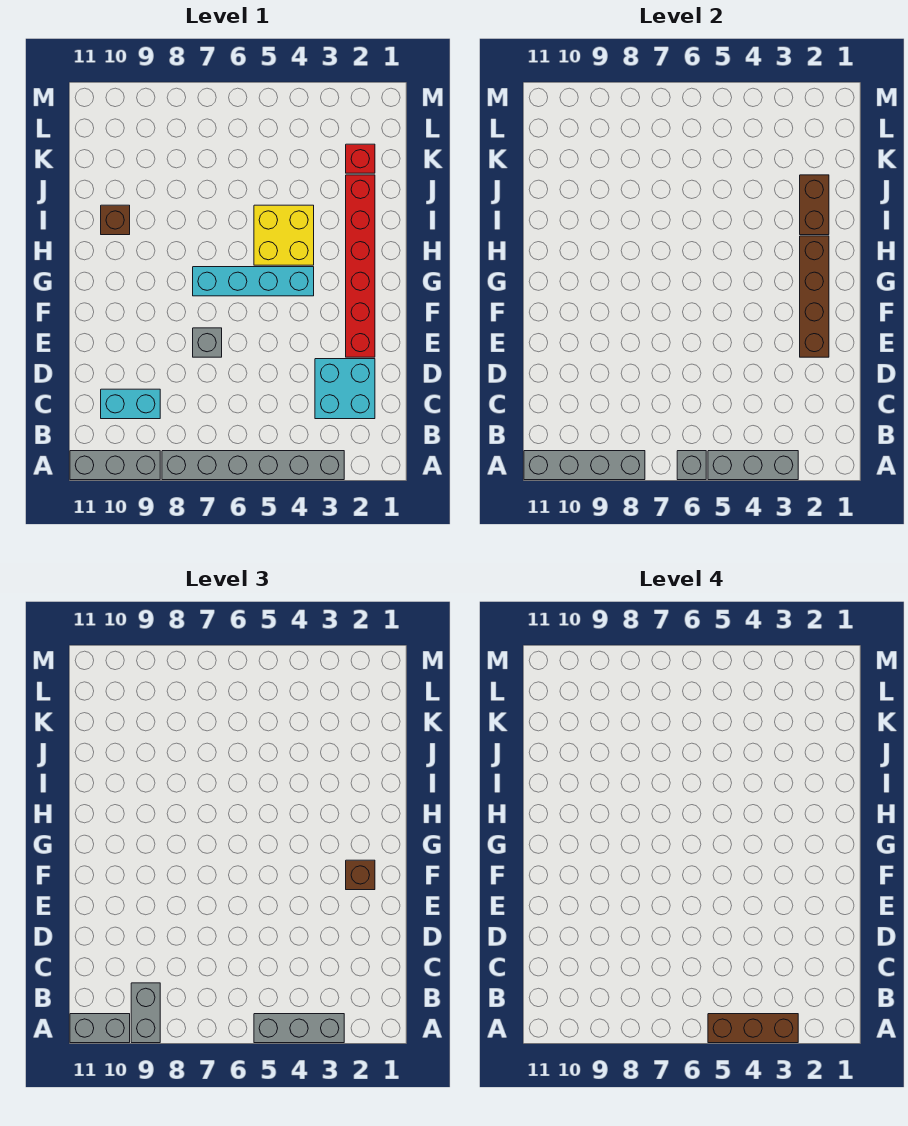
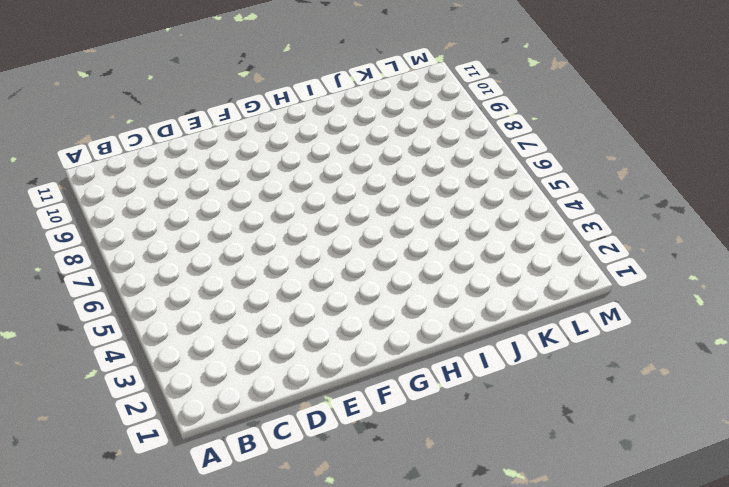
none -> grey brick A3:A8 level 1
none -> grey brick A9:A11 level 1
none -> cyan brick C2:D3 level 1

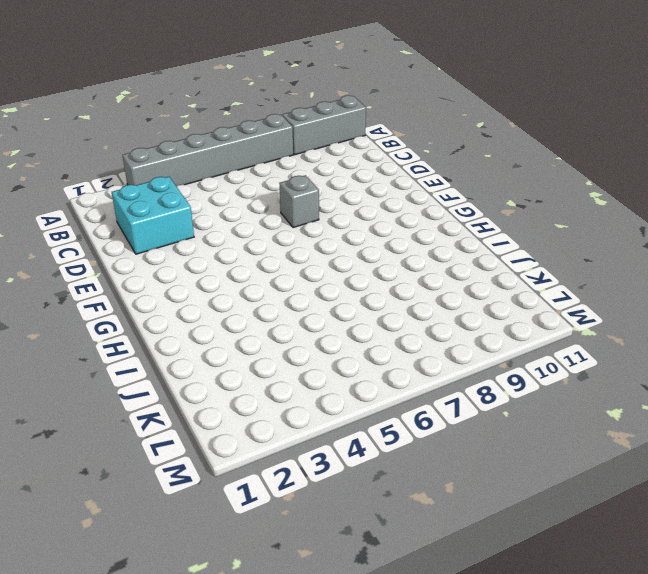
none -> cyan brick C9:C10 level 1
none -> red brick E2:J2 level 1
none -> cyan brick G4:G7 level 1

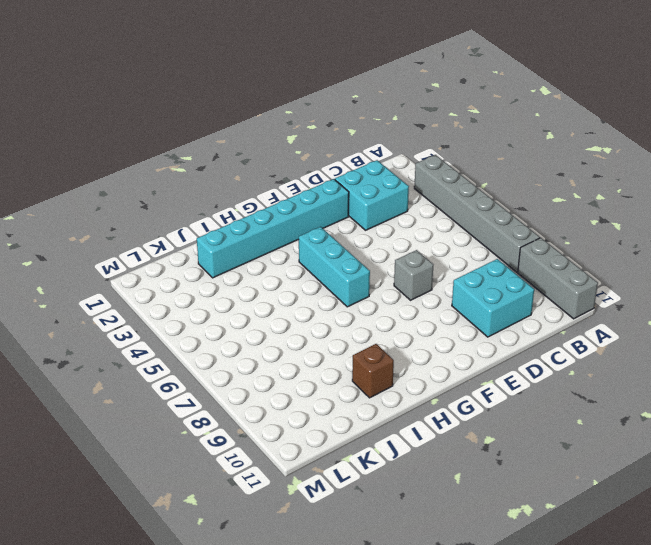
cyan brick C9:D10 level 1 -> cyan brick C9:C10 level 1
cyan brick E2:J2 level 1 -> red brick E2:J2 level 1
cyan brick G4:G6 level 1 -> cyan brick G4:G7 level 1
none -> yellow brick H4:I5 level 1
none -> red brick K2 level 1
none -> grey brick A3:A5 level 2

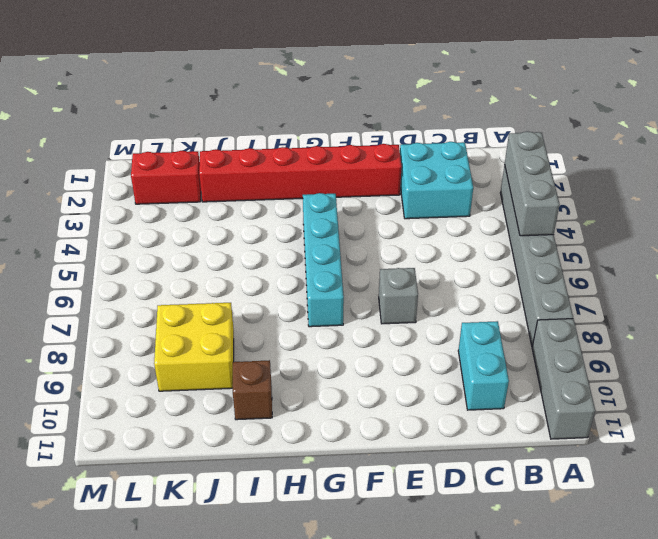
yellow brick J8:K9 level 1 -> yellow brick H4:I5 level 1
red brick K2:L2 level 1 -> red brick K2 level 1
none -> grey brick A6 level 2
none -> grey brick A8:A11 level 2
none -> brown brick E2:H2 level 2

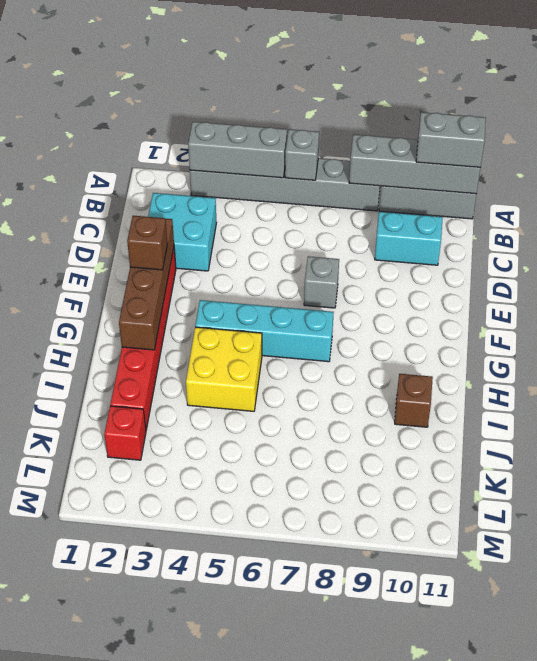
none -> brown brick I2:J2 level 2
none -> grey brick A3:A5 level 3
none -> grey brick A9:B9 level 3

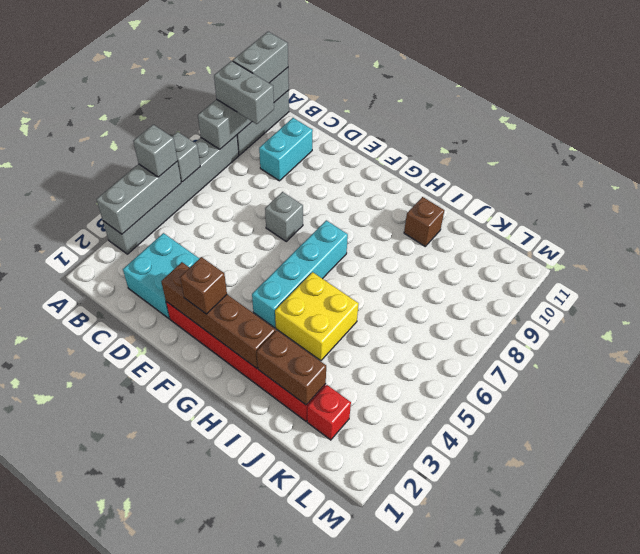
grey brick A5 level 3 -> grey brick A3:A5 level 3
none -> brown brick A3:A5 level 4

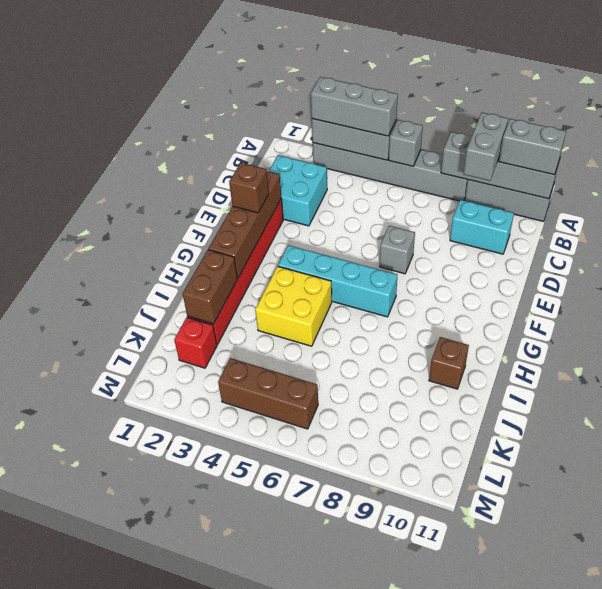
brown brick L4:L6 level 1 -> brown brick A3:A5 level 4

